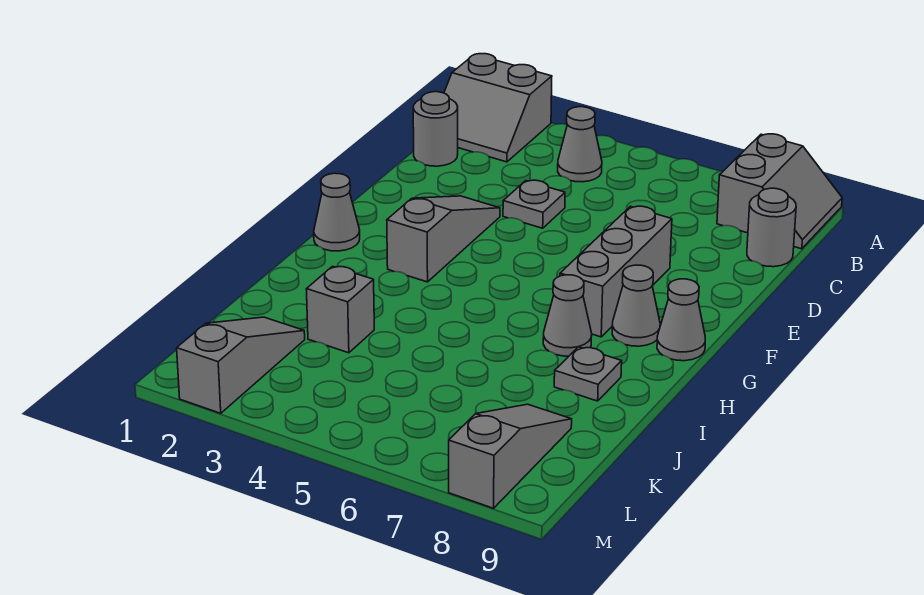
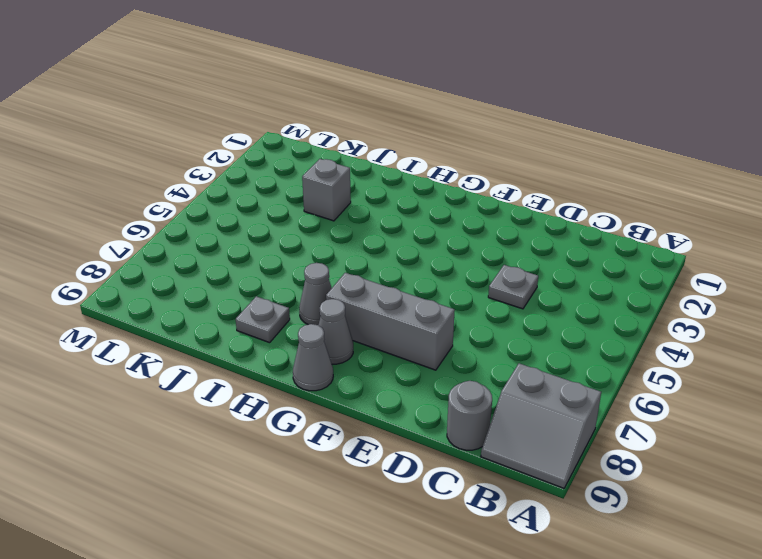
none -> grey slope A1:B2 level 1 top A
none -> grey cone B4 level 1
none -> grey round brick C1 level 1

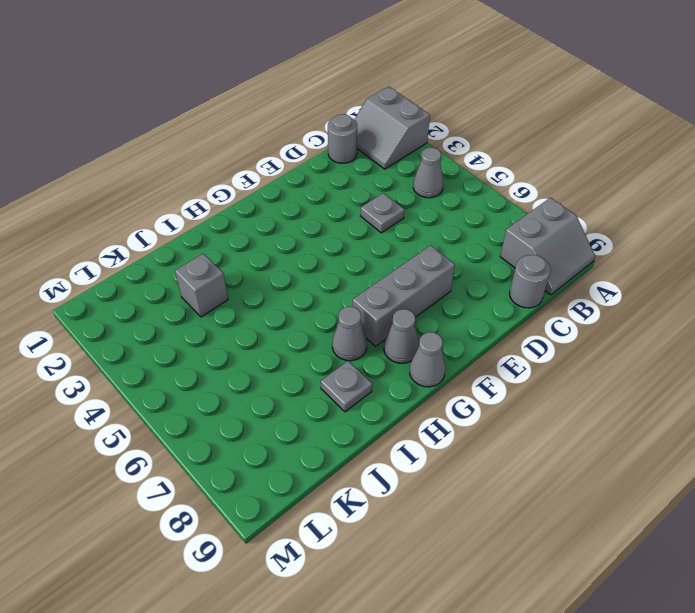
none -> grey slope E3:G3 level 1 top G
none -> grey cone G1 level 1
none -> grey slope K2:M2 level 1 top M

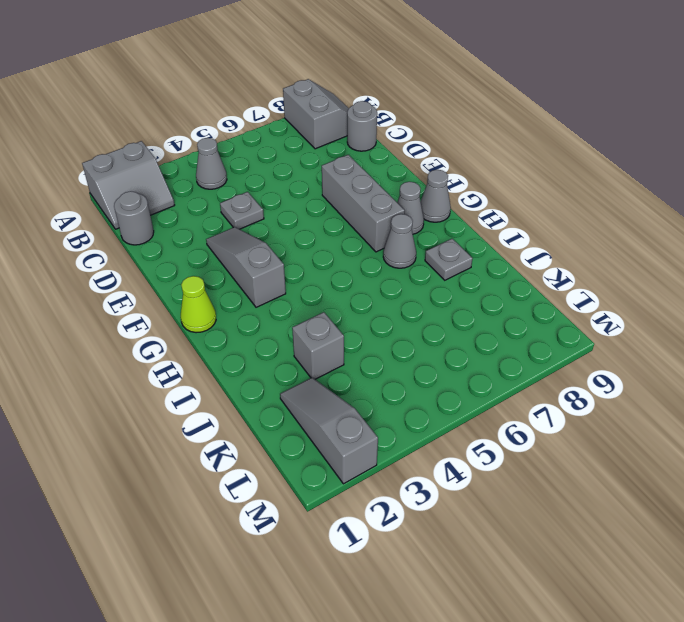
lime cone G1 level 1 -> grey cone G1 level 1
none -> grey slope K8:M8 level 1 top M

